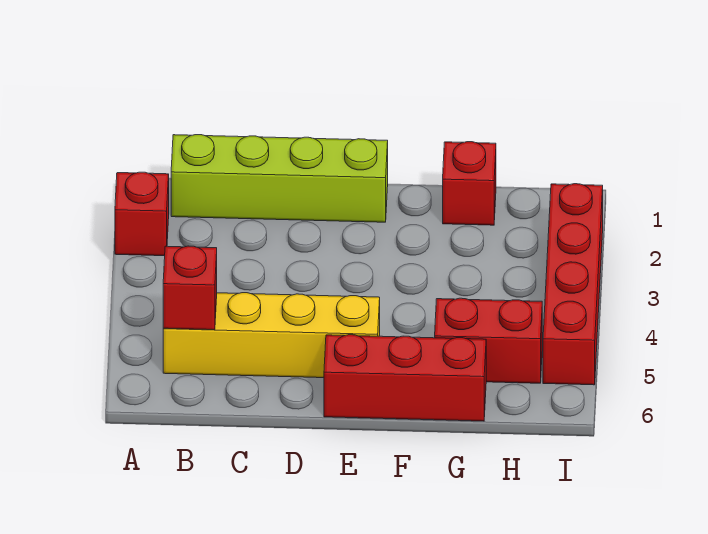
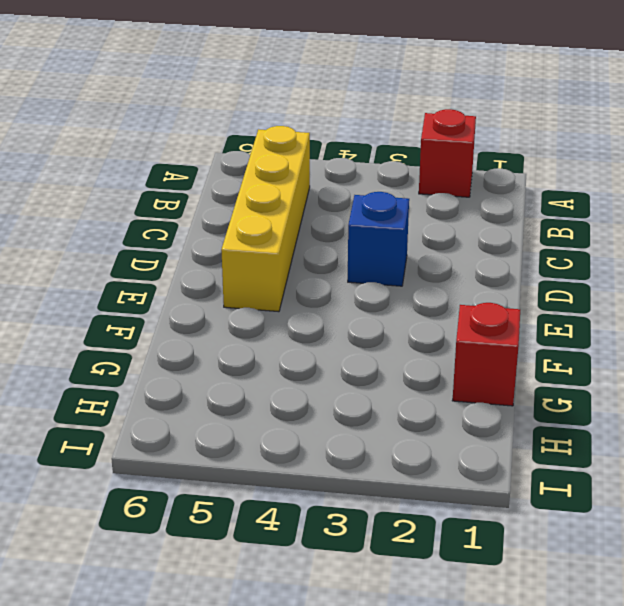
blue brick D3 level 1 -> none
none -> lime brick B1:E1 level 1
none -> red brick E6:G6 level 1

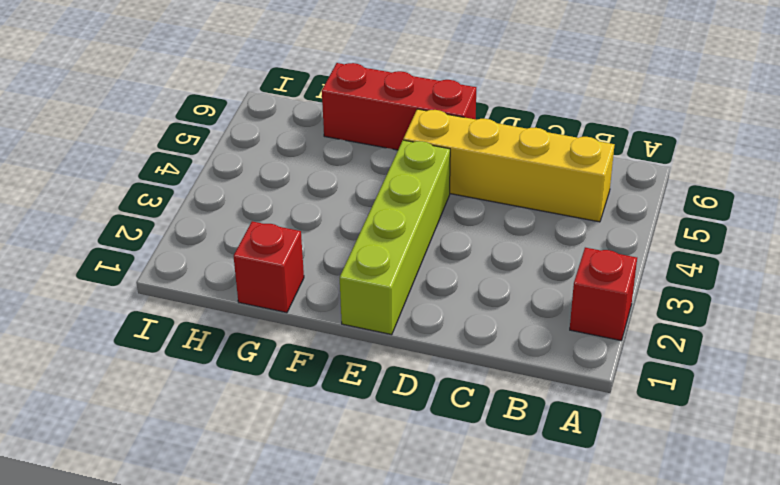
lime brick E1:E4 level 1 -> lime brick B1:E1 level 1
none -> red brick G5:H5 level 1
none -> red brick I2:I5 level 1

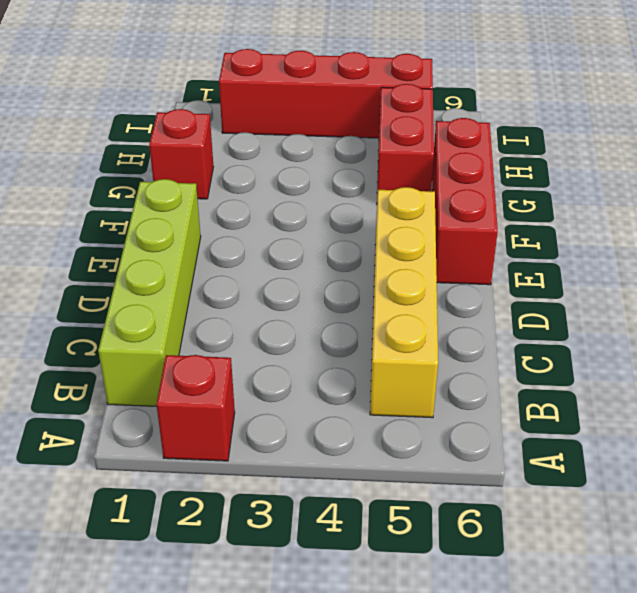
none -> red brick B5 level 2

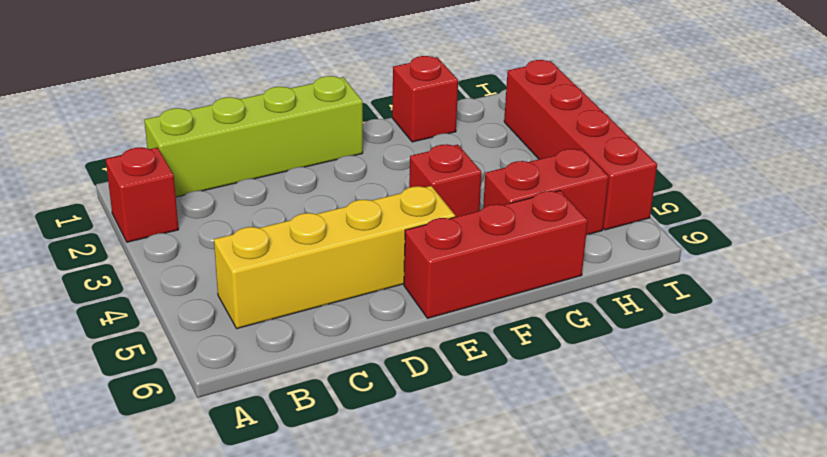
red brick F4 level 1 -> red brick B5 level 2

